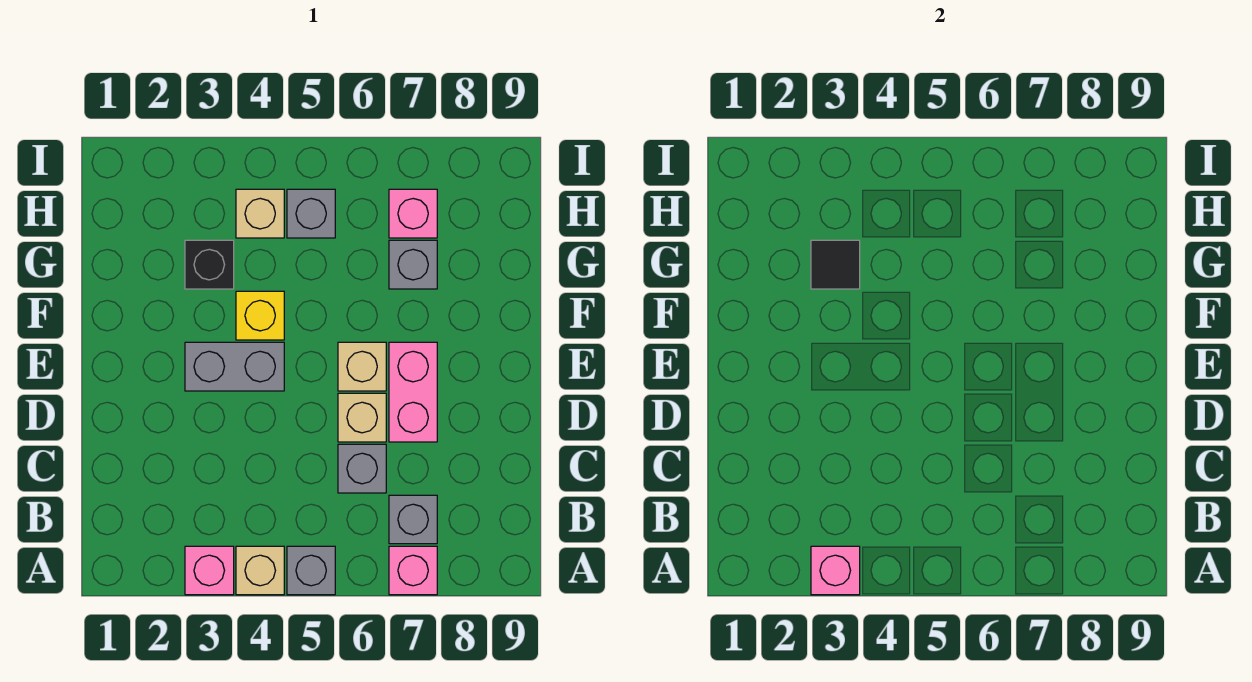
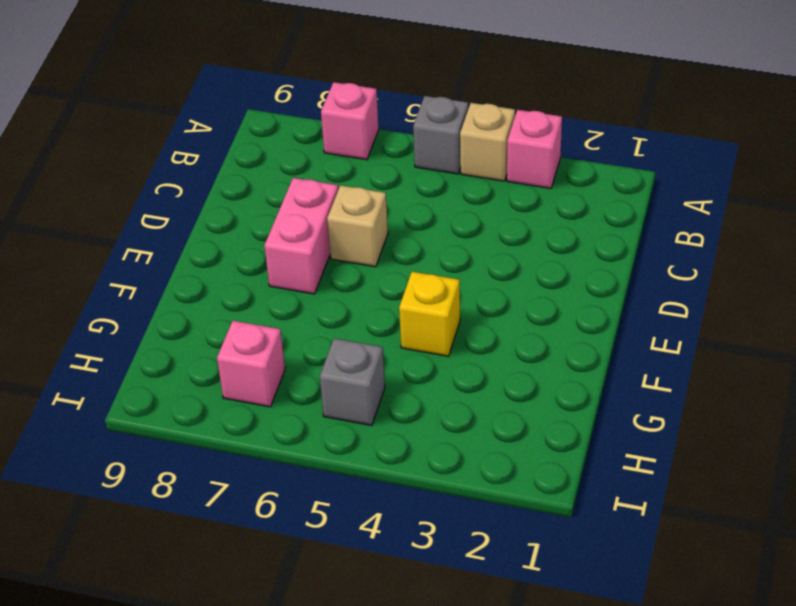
none -> grey brick B7 level 1
none -> grey brick C6 level 1
none -> grey brick E3:E4 level 1

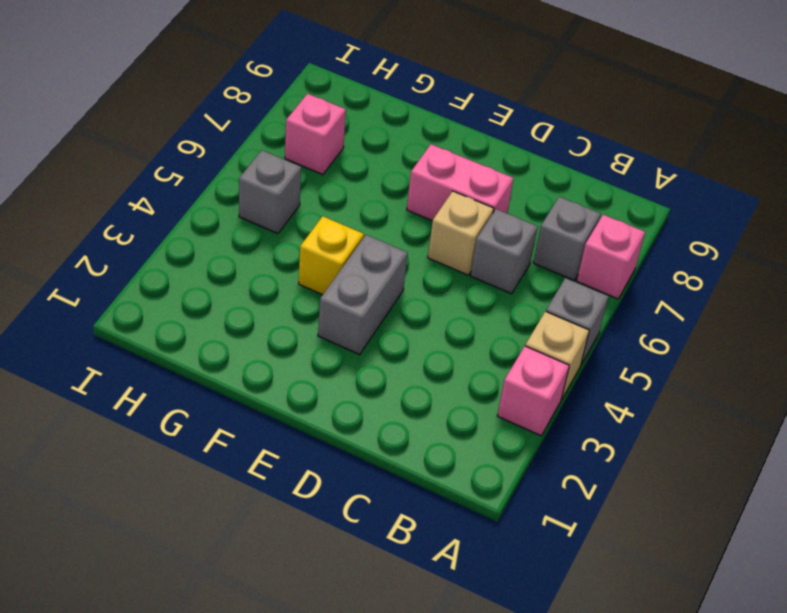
none -> tan brick E6 level 1
none -> black brick G3 level 1
none -> grey brick G7 level 1

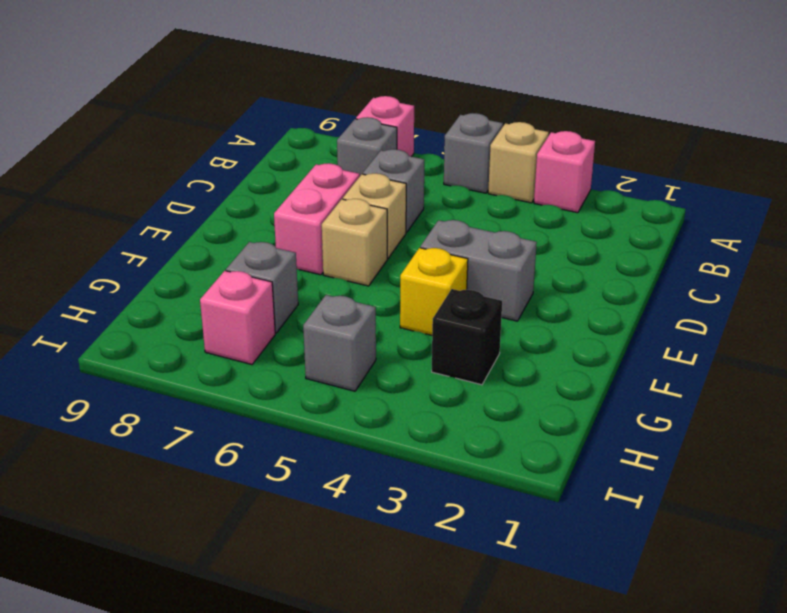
none -> tan brick H4 level 1
none -> pink brick A3 level 2
none -> black tile G3 level 2

